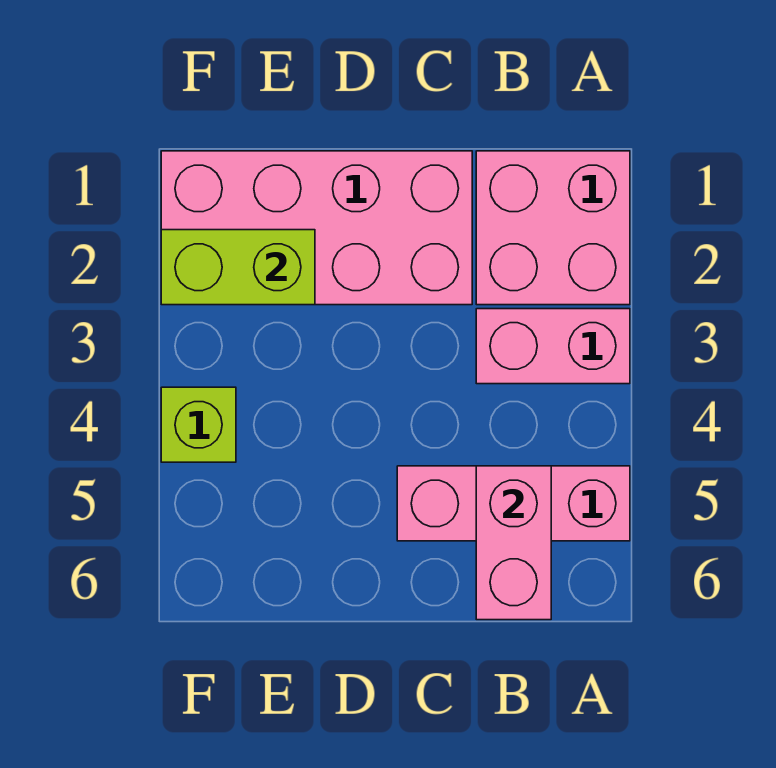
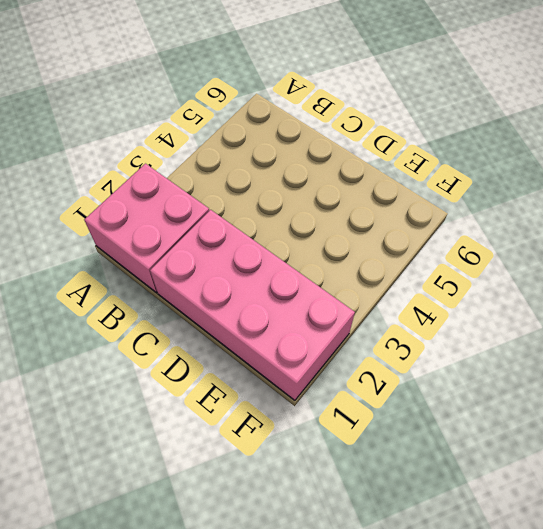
none -> pink brick A3:B3 level 1
none -> pink brick A5:C5 level 1

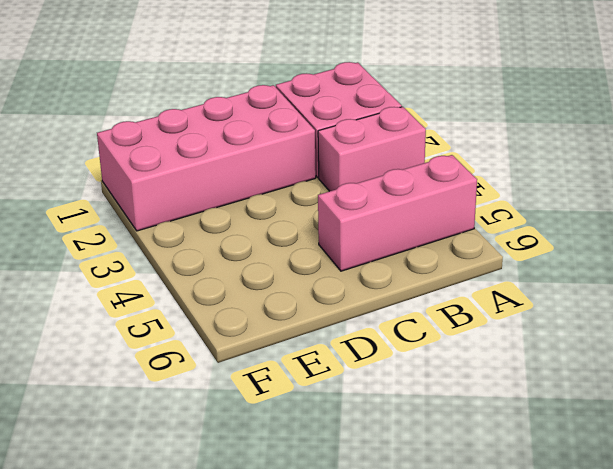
none -> lime brick F4 level 1
none -> pink brick B5:B6 level 2

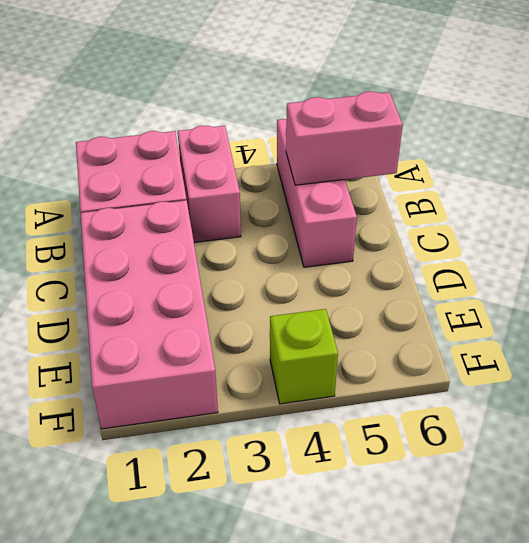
none -> lime brick E2:F2 level 2

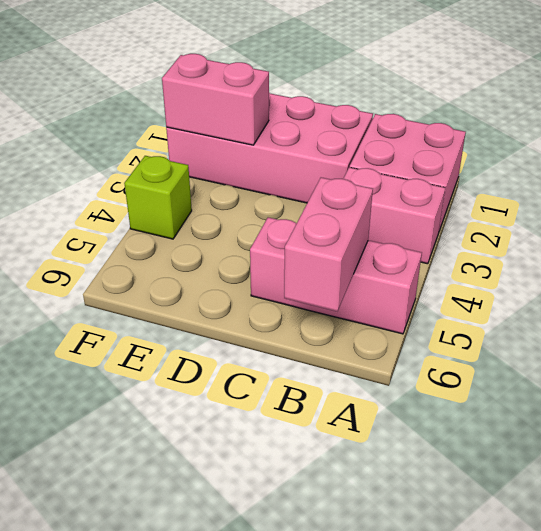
pink brick E2:F2 level 2 -> lime brick E2:F2 level 2

